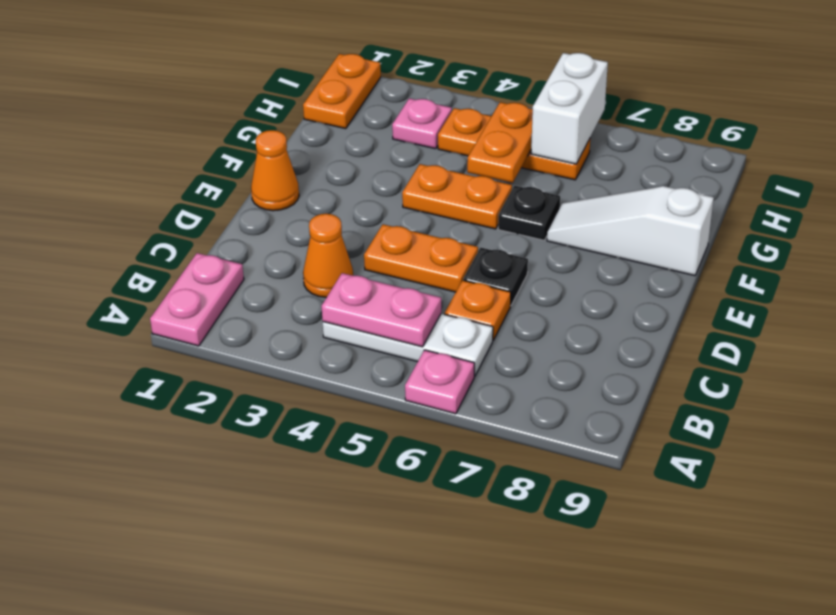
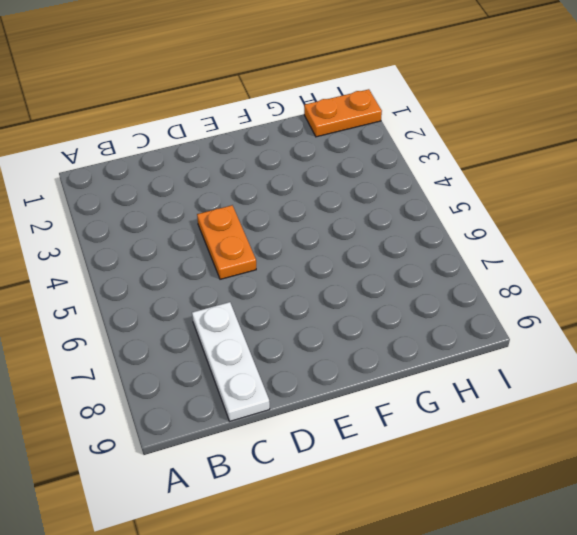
white plate C7:C9 level 1 -> white plate B4:B6 level 1
none -> pink plate A1:B1 level 1
none -> pink plate A6 level 1
none -> orange cone C3 level 1

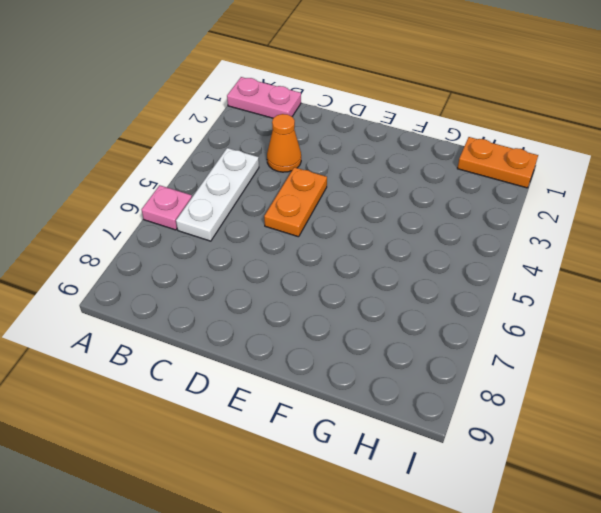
none -> orange plate C6 level 1
none -> black plate D6 level 1
none -> orange cone E1 level 1

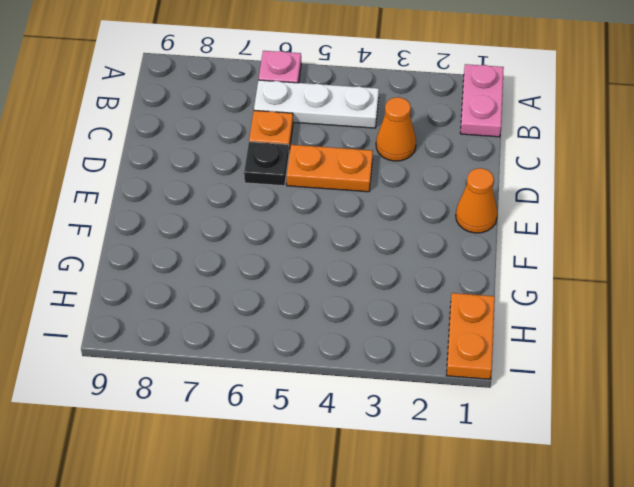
none -> orange plate F4:F5 level 1
none -> black plate F6 level 1
none -> white slope F7:F9 level 1 top 9

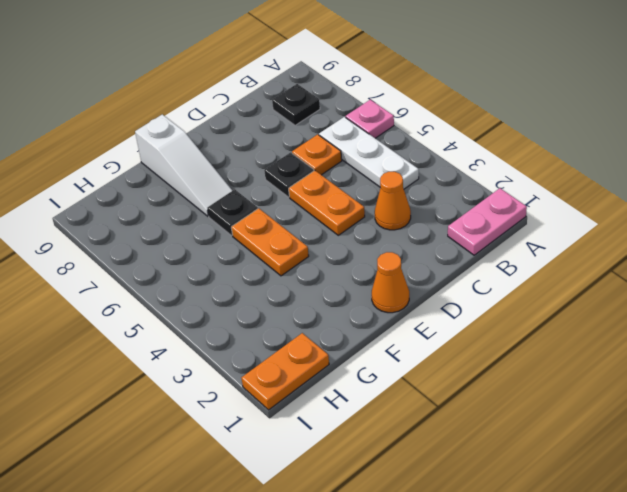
black plate B8 level 1 -> none
none -> pink plate H3 level 1
none -> orange plate H4:H6 level 1
none -> pink plate B4:B5 level 2

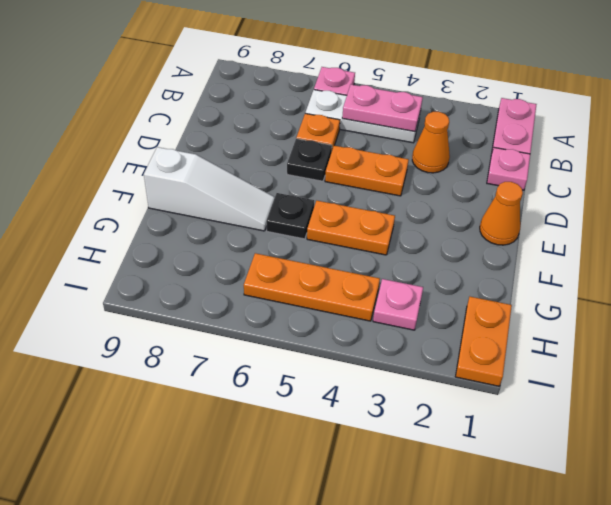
pink plate C1 level 1 -> none
none -> orange plate G5:H5 level 2
none -> white brick H6:I6 level 2

